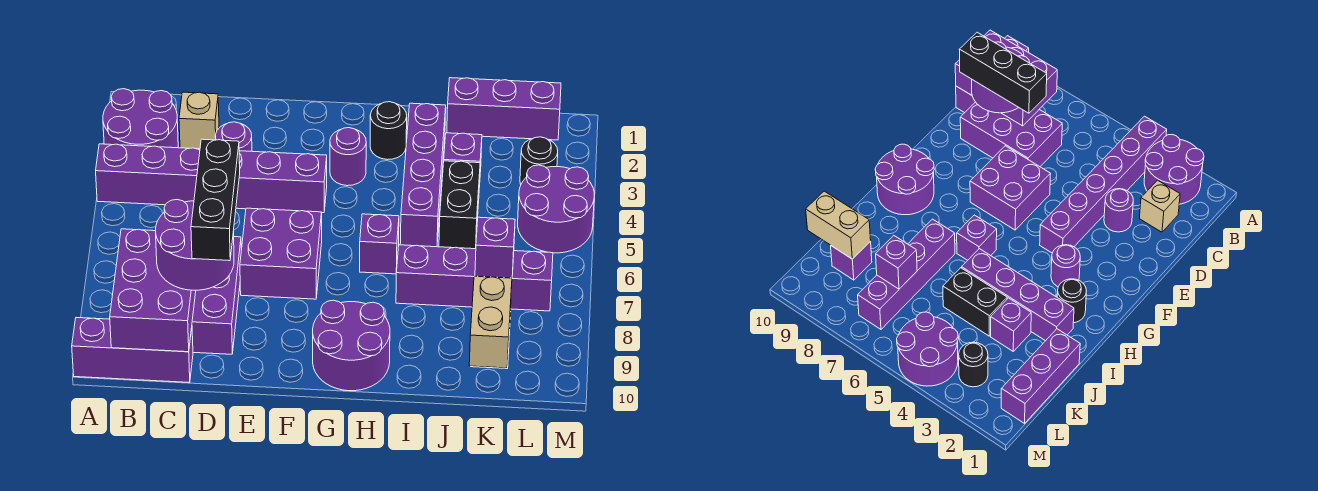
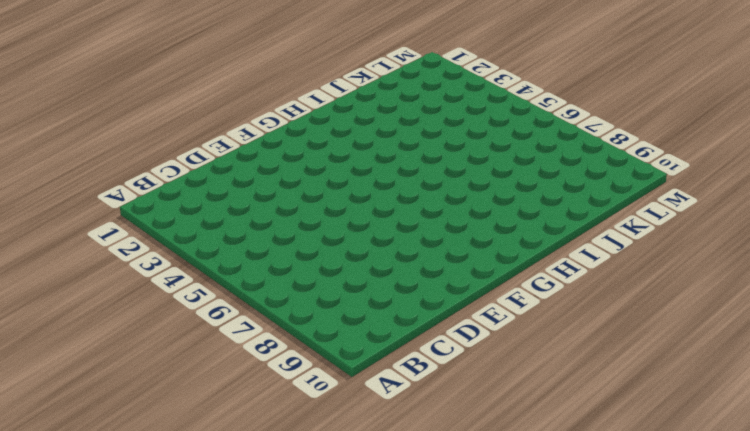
none -> purple round brick A2:B3 level 1
none -> purple brick A4:F4 level 1
none -> purple brick A10:C10 level 1

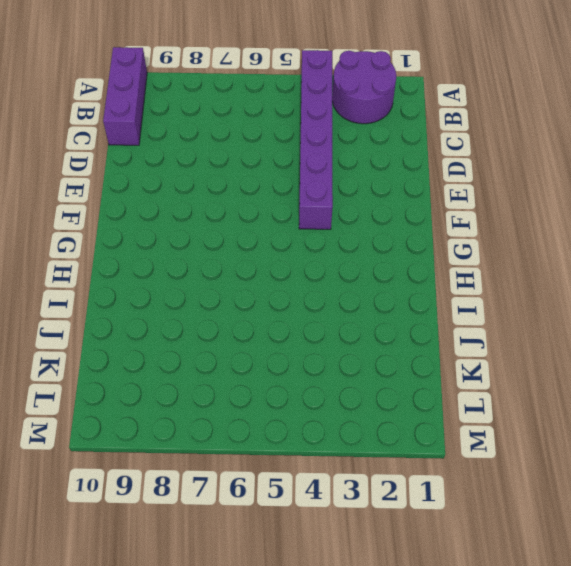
none -> tan brick C2 level 1
none -> purple brick C7:D9 level 1
none -> purple round brick D3 level 1

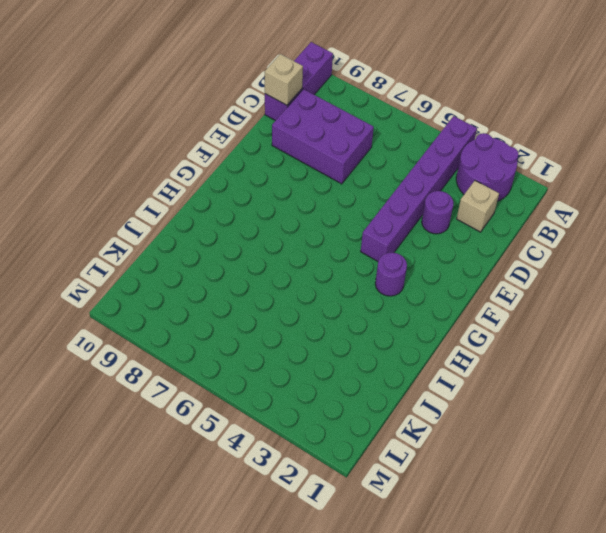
tan brick C10 level 2 -> purple brick B8:C10 level 2
none -> purple brick E6:F7 level 1
none -> purple round brick G9:H10 level 1
none -> black round brick H2 level 1

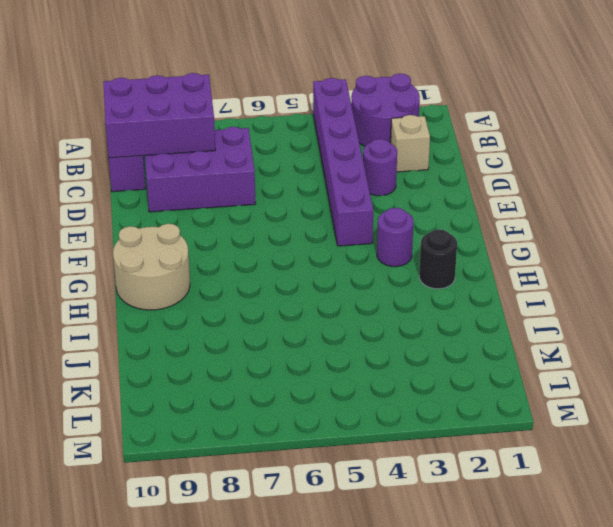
tan round brick G9:H10 level 1 -> purple round brick G9:H10 level 1
none -> purple brick E6:F7 level 1
none -> purple brick H6 level 1
none -> purple brick I2:I5 level 1

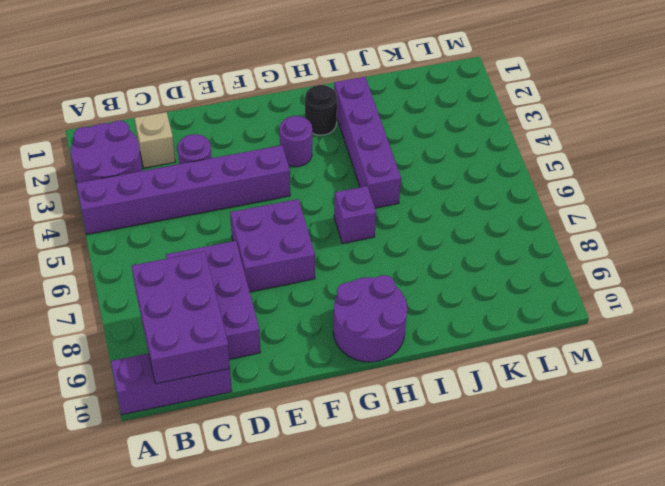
none -> purple brick I7:L7 level 1
none -> purple brick J1:L1 level 1
none -> purple brick J3 level 1

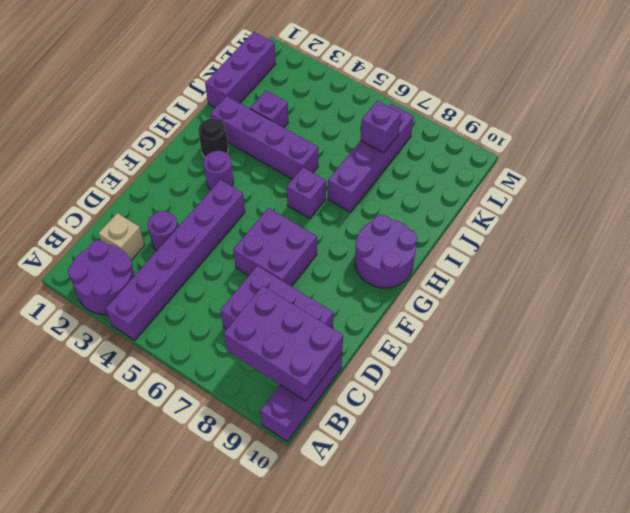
none -> black brick J4:J5 level 1
none -> purple brick K9 level 1
none -> black round brick L3 level 1

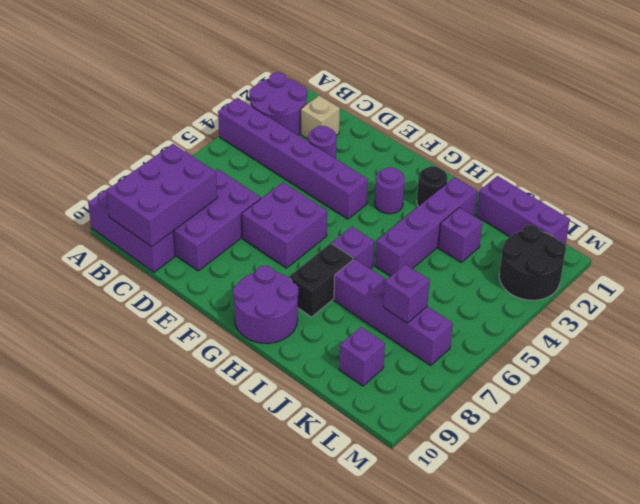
black brick H7:H8 level 1 -> black brick J4:J5 level 1
black round brick L2:M3 level 1 -> black round brick L3 level 1
none -> purple round brick L4:M5 level 1
none -> tan brick K9:K10 level 2
none -> purple round brick C8:D9 level 3

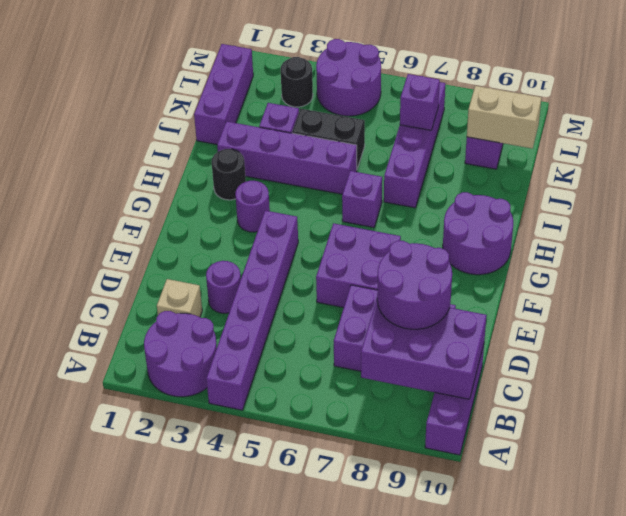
none -> black brick D7:D9 level 4

